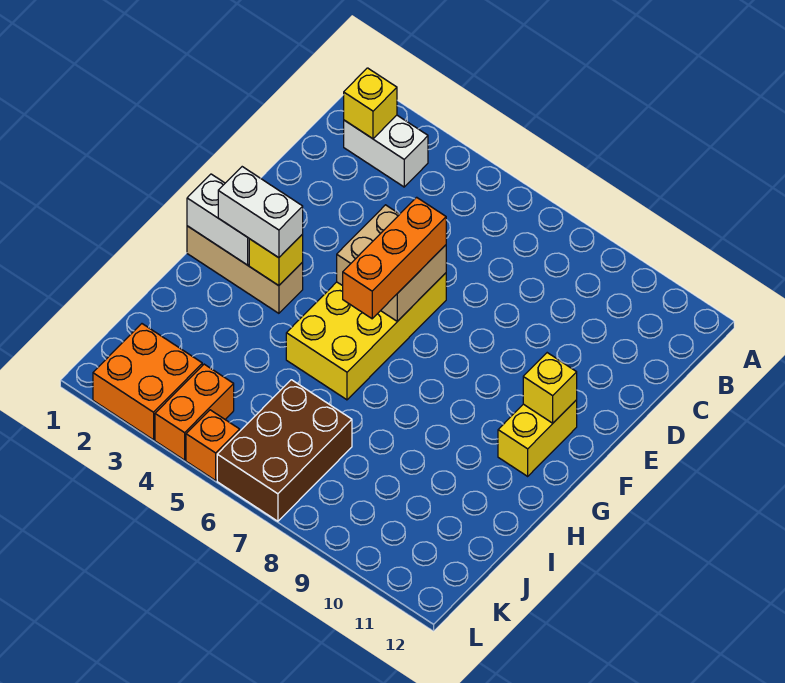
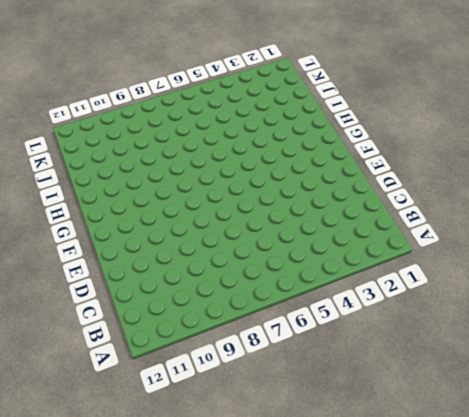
none -> white brick B2:B3 level 1
none -> yellow brick E5:H6 level 1
none -> yellow brick F11:G11 level 1

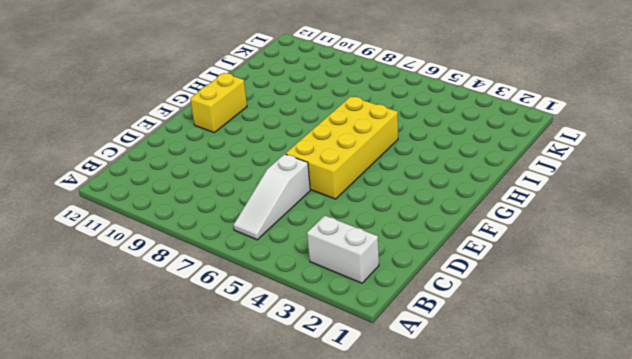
white slope B6:D6 level 1 top D -> none
none -> tan brick G1:G3 level 1
none -> brown brick J6:L7 level 1
none -> orange brick K2:L3 level 1

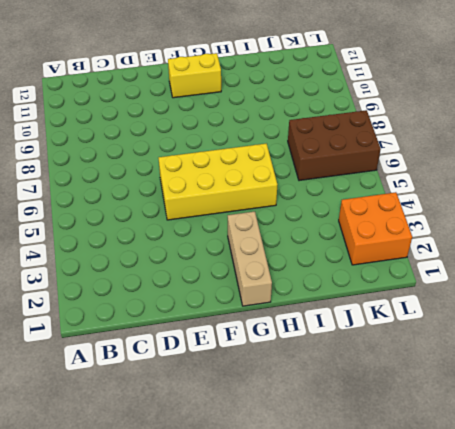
none -> white brick B2:B3 level 1
none -> orange brick K4:L4 level 1
none -> orange brick L5 level 1

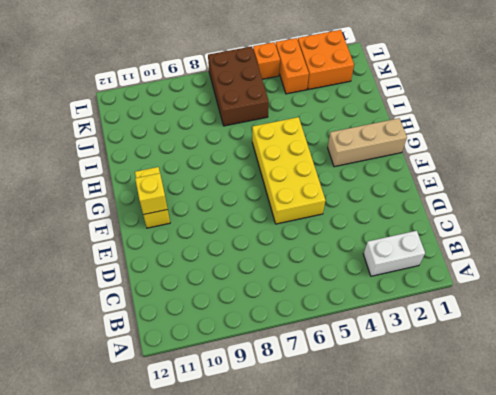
none -> yellow brick B2 level 2
none -> tan brick E5:F6 level 2
none -> white brick G1:G2 level 2

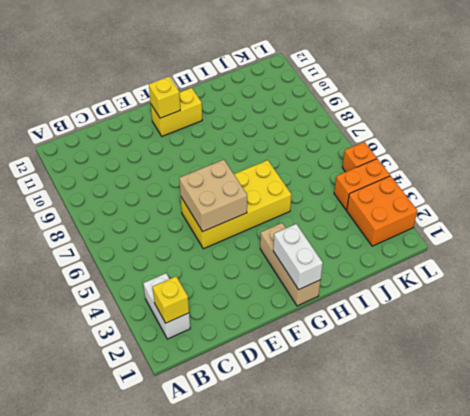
none -> brown brick J6:L7 level 1
none -> yellow brick G3 level 2
none -> orange brick E6:G6 level 3

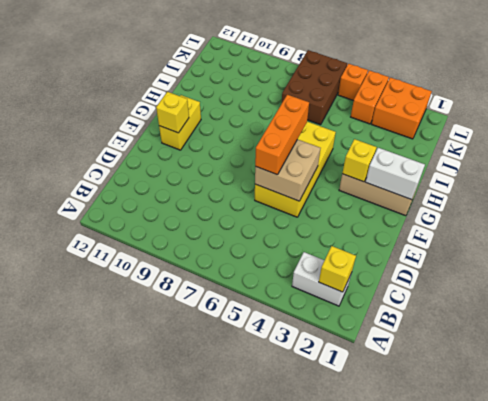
none -> white brick G2:G3 level 3

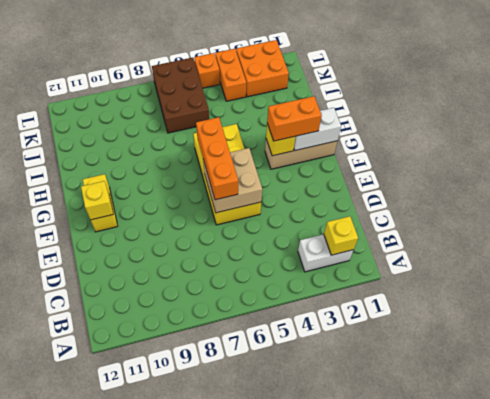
orange brick G2:G3 level 3 -> white brick G2:G3 level 3

